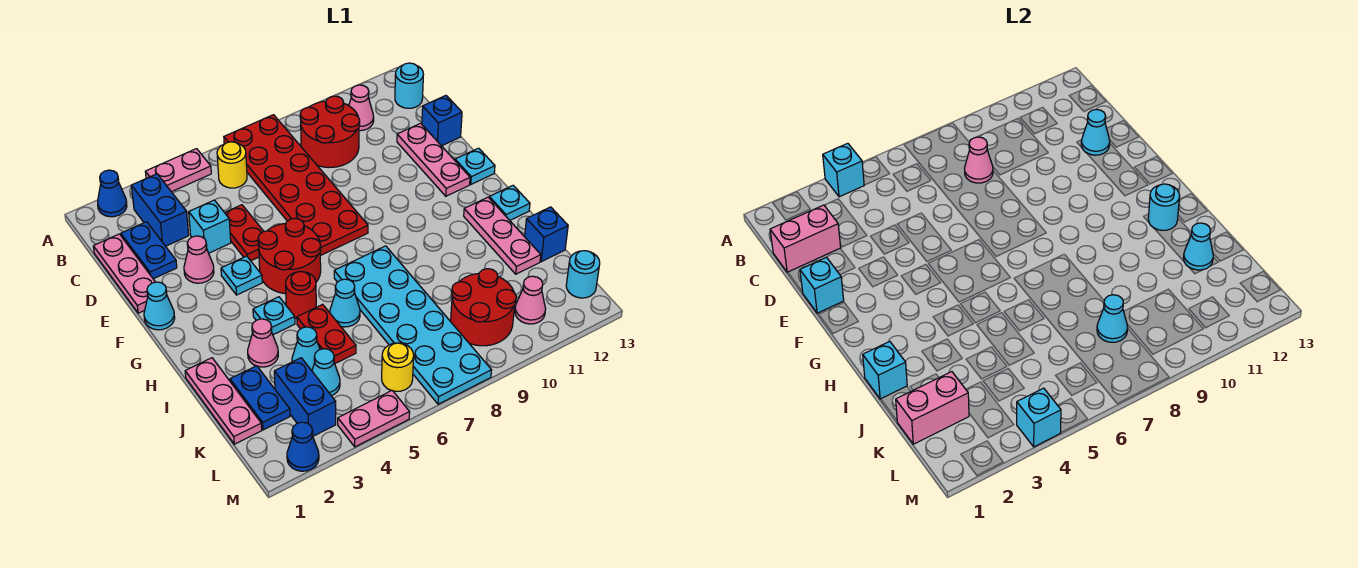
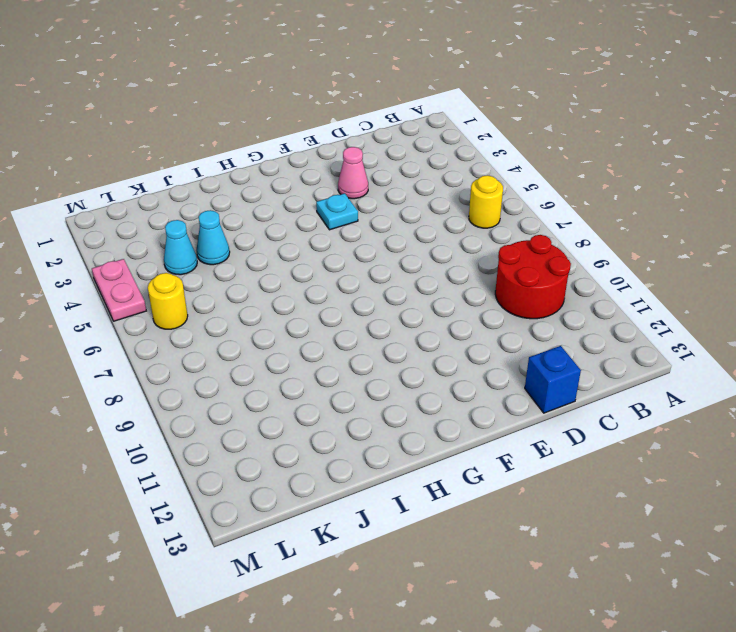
none -> blue cone A2 level 1
none -> pink plate A4:A5 level 1
none -> red plate A7:F8 level 1
none -> blue brick B3:C3 level 1

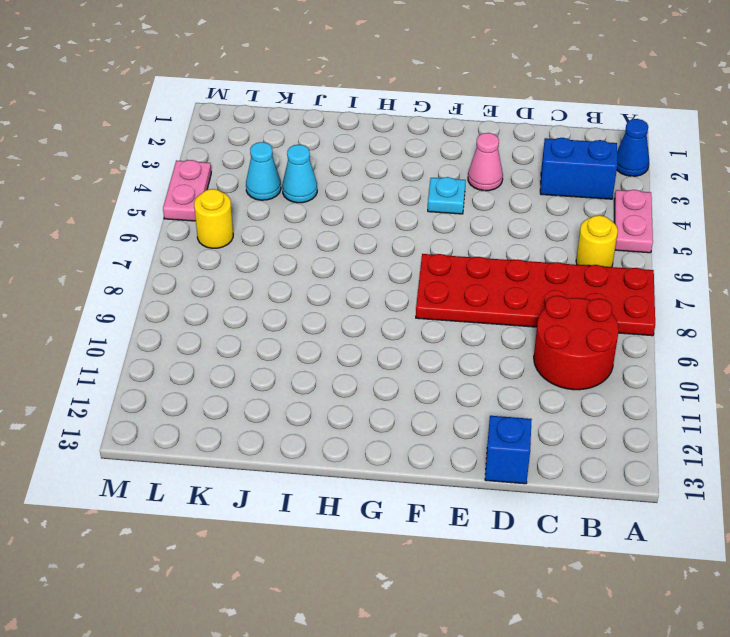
none -> pink cone B11 level 1
none -> cyan round brick B13 level 1
none -> pink plate C1:E1 level 1
none -> blue plate C2:D2 level 1

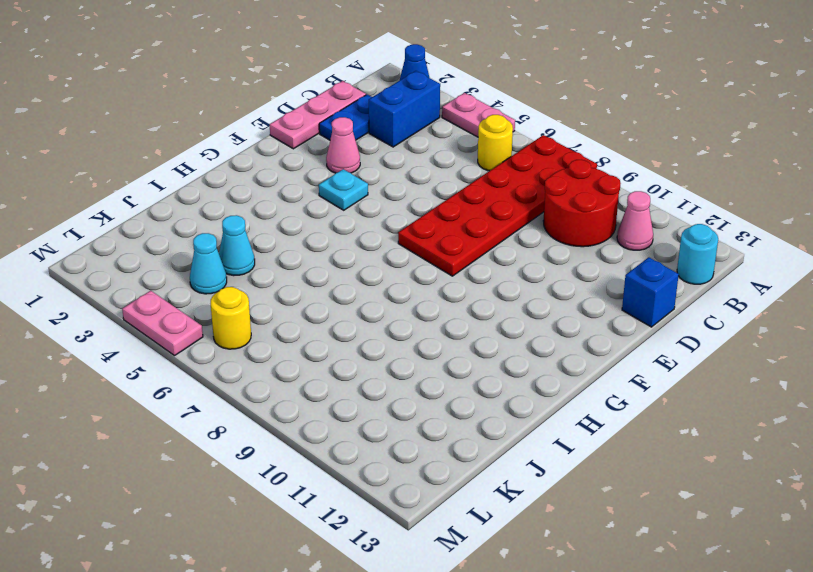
none -> cyan brick D4 level 1
none -> red plate D5:E5 level 1
none -> pink plate D12:F12 level 1
none -> cyan cone F1 level 1

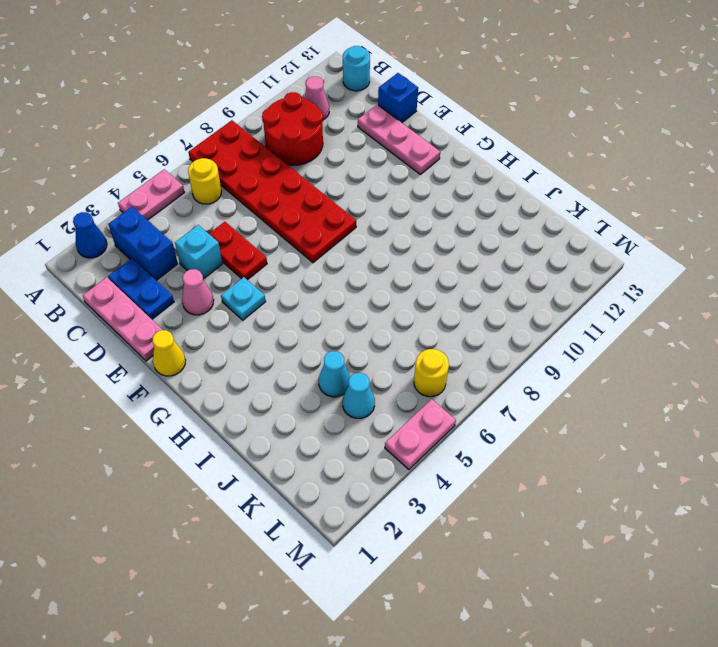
yellow cone F1 level 1 -> cyan cone F1 level 1
none -> red round brick F5:G6 level 1
none -> cyan plate F13 level 1
none -> cyan plate H4 level 1
none -> red round brick H5 level 1

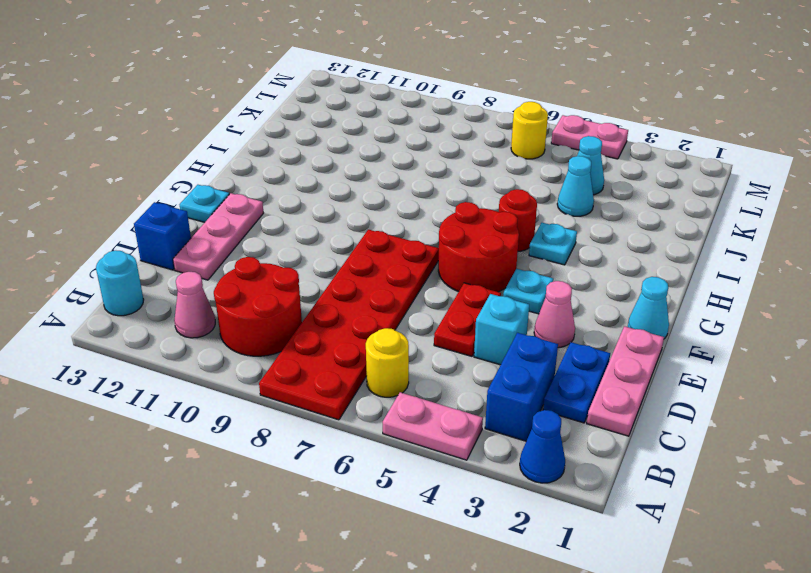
none -> cyan plate H7:M8 level 1
none -> pink plate H12:J12 level 1
none -> cyan plate H13 level 1
none -> pink plate I1:K1 level 1

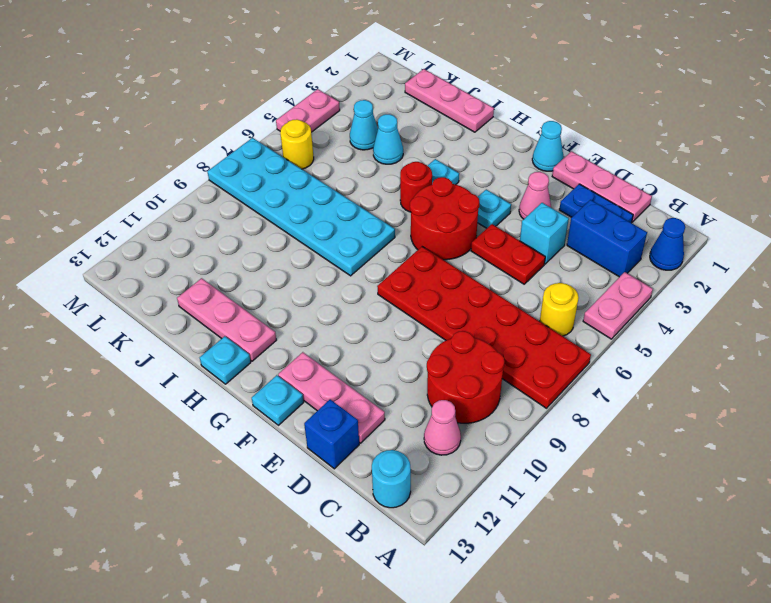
none -> pink cone I3 level 1
none -> red plate I5:J5 level 1
none -> cyan cone I6 level 1
none -> blue plate J2:K2 level 1

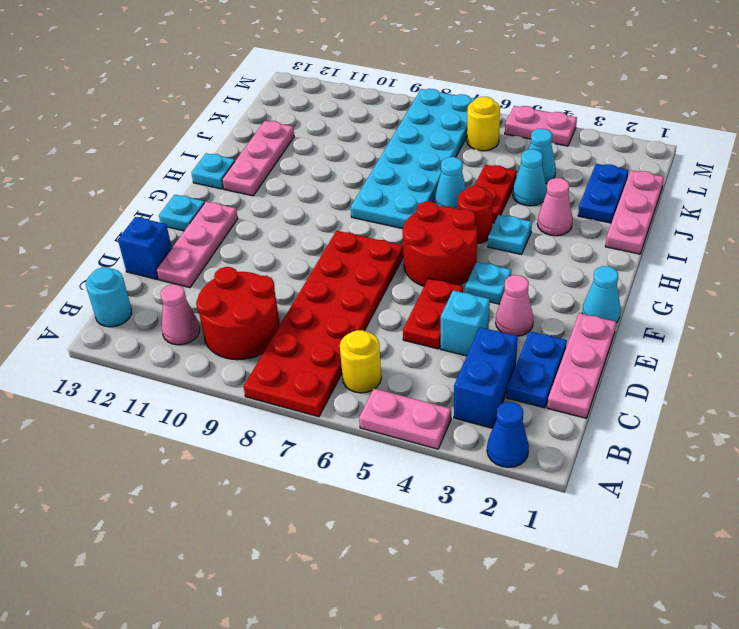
none -> blue brick J13 level 1
none -> blue brick K3:L3 level 1
none -> red round brick K9:L10 level 1
none -> pink cone L11 level 1

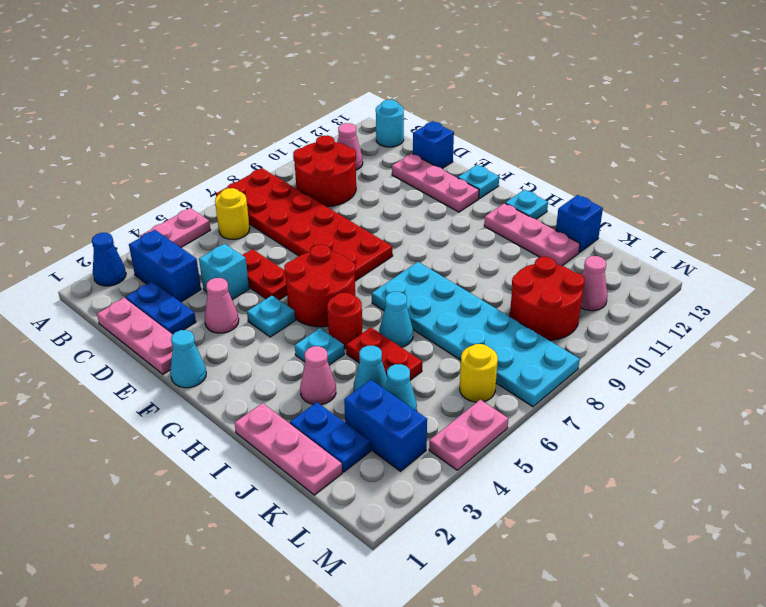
none -> cyan round brick L13 level 1
none -> blue cone M2 level 1
none -> cyan brick A4 level 2
none -> pink brick C1:C2 level 2

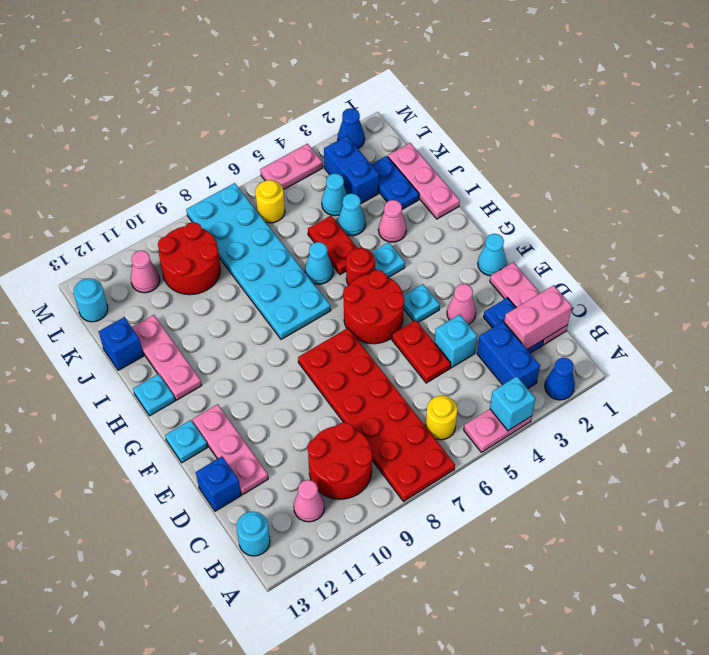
none -> pink cone C8 level 2
none -> cyan cone D12 level 2
none -> cyan brick E1 level 2
none -> cyan round brick H12 level 2

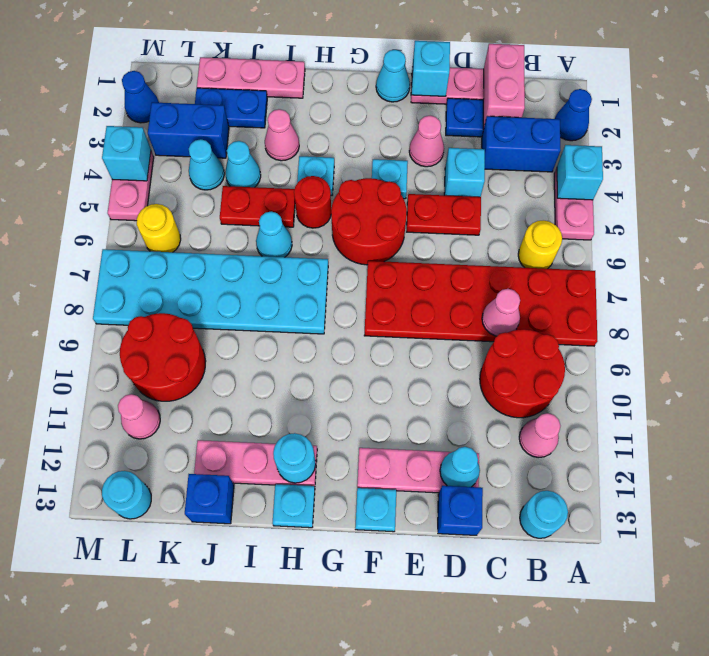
none -> cyan brick I1 level 2
none -> cyan cone J12 level 2
none -> pink brick K1:K2 level 2
none -> cyan cone K8 level 2

